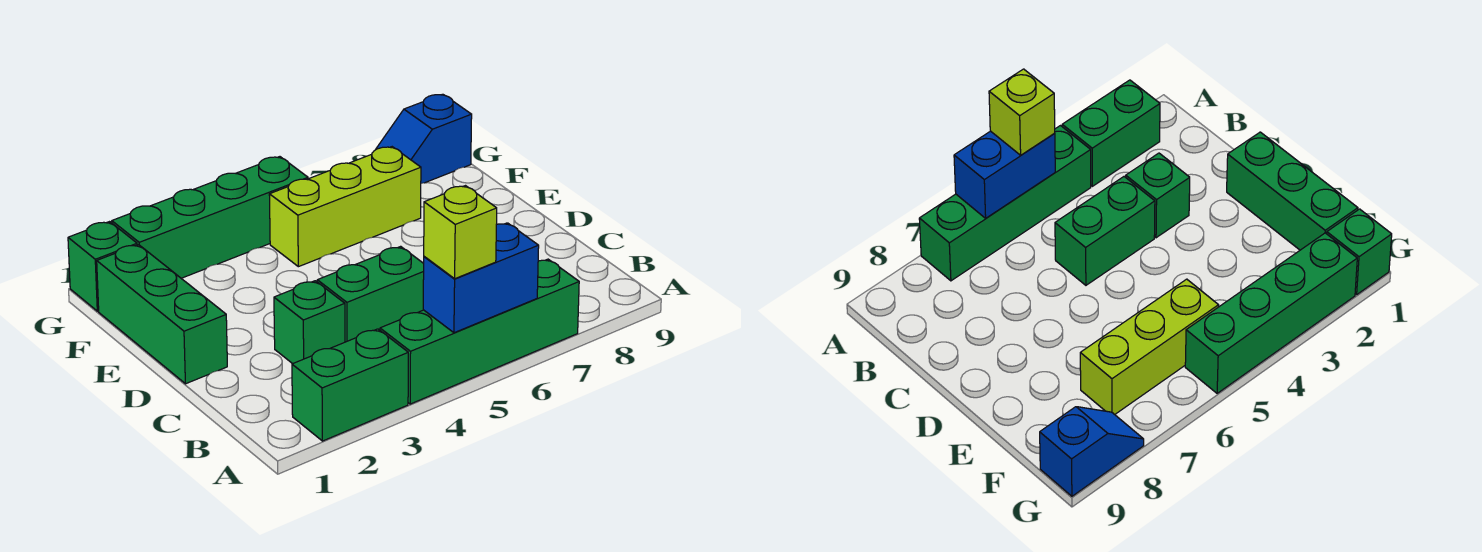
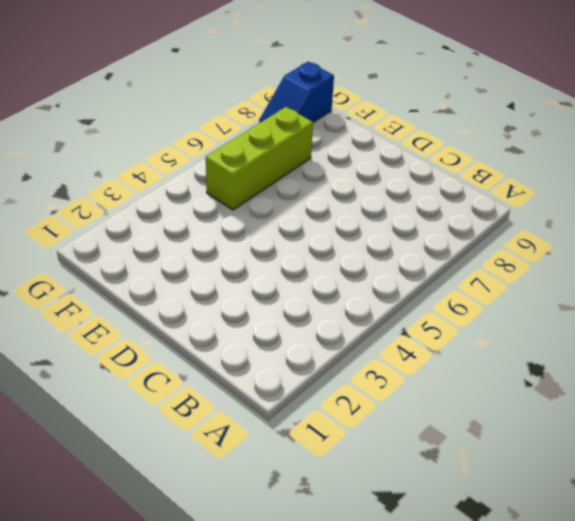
none -> green brick A2:A3 level 1
none -> green brick A4:A7 level 1

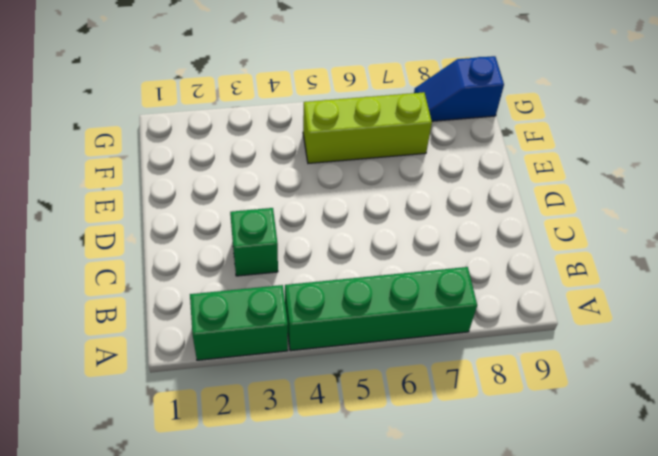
none -> green brick C4:C5 level 1
none -> green brick D1:F1 level 1

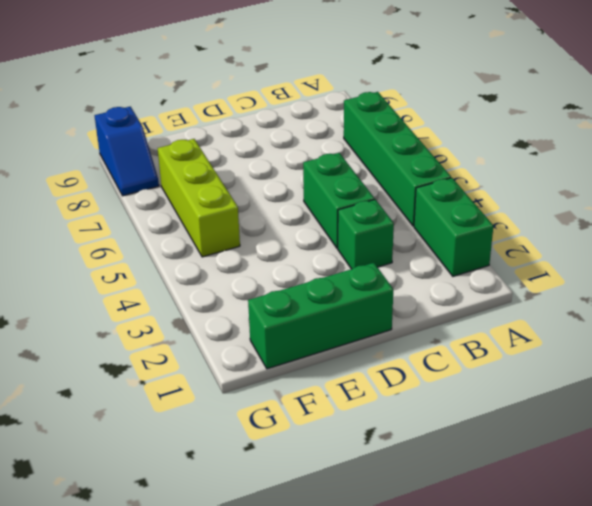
none -> green brick G1 level 1
none -> green brick G2:G5 level 1

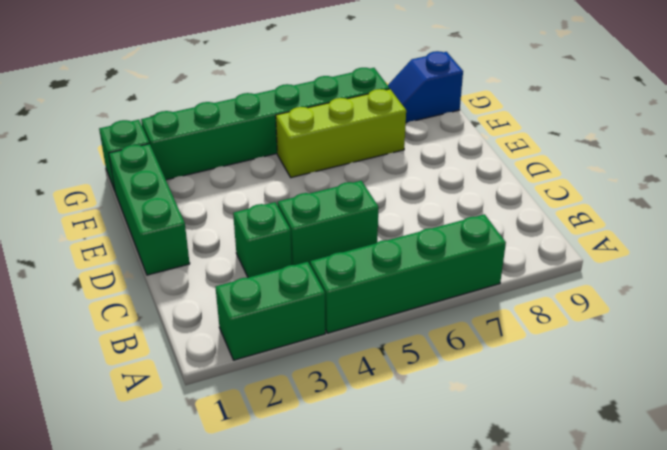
green brick G2:G7 level 1 -> green brick G2:G5 level 1
none -> blue brick A5:A6 level 2
none -> lime brick A5 level 3

